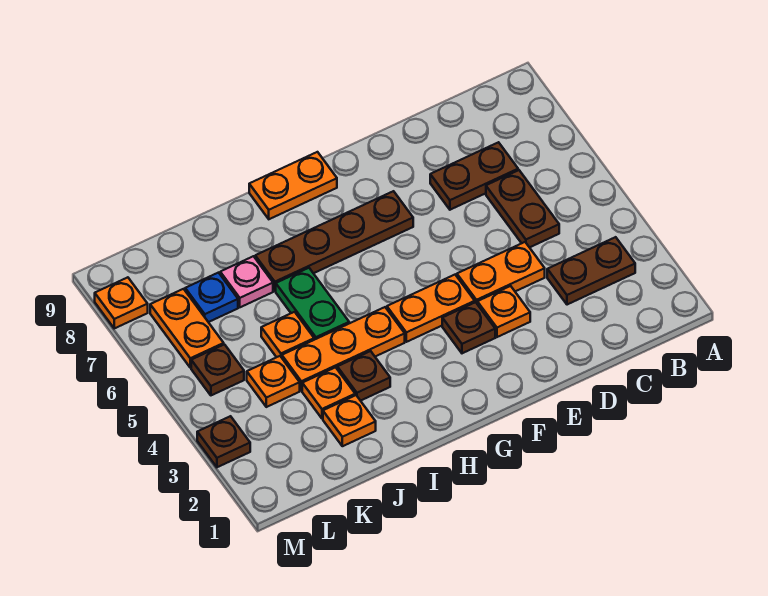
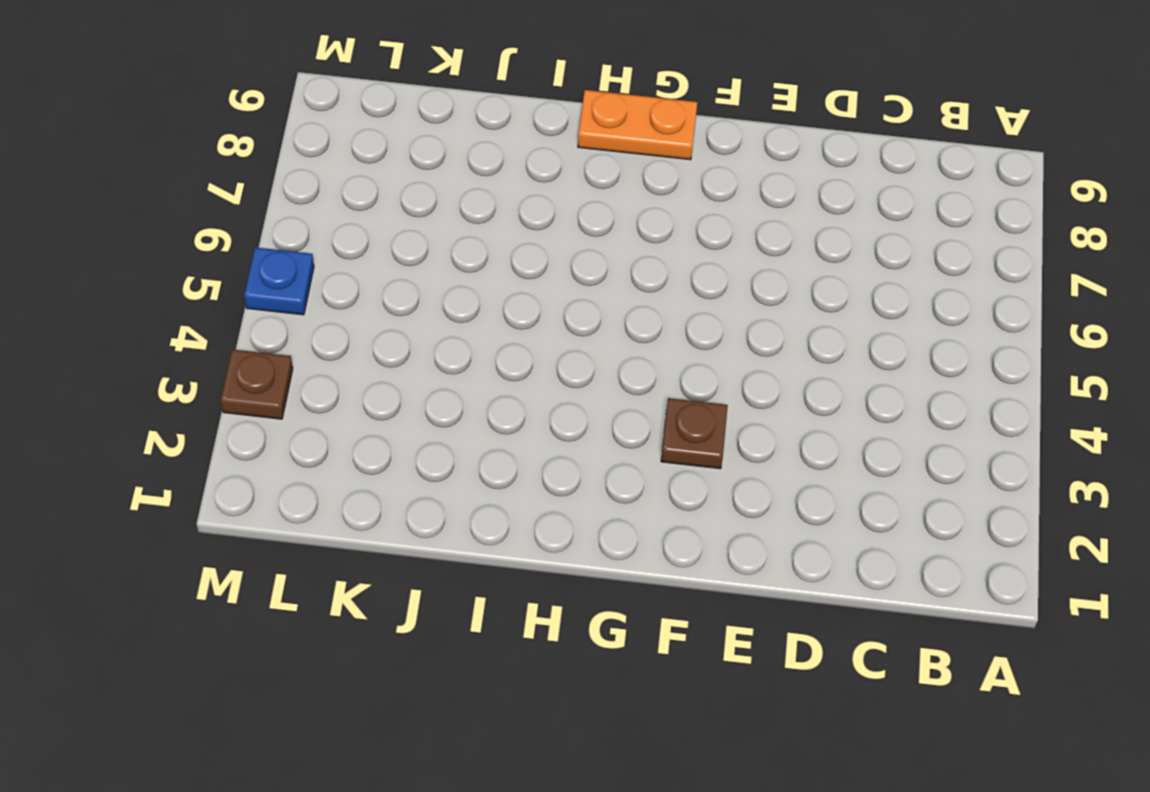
blue plate M5 level 1 -> blue plate K7 level 1
none -> brown plate B3:C3 level 1
none -> brown plate C5:C6 level 1
none -> brown plate C7:D7 level 1

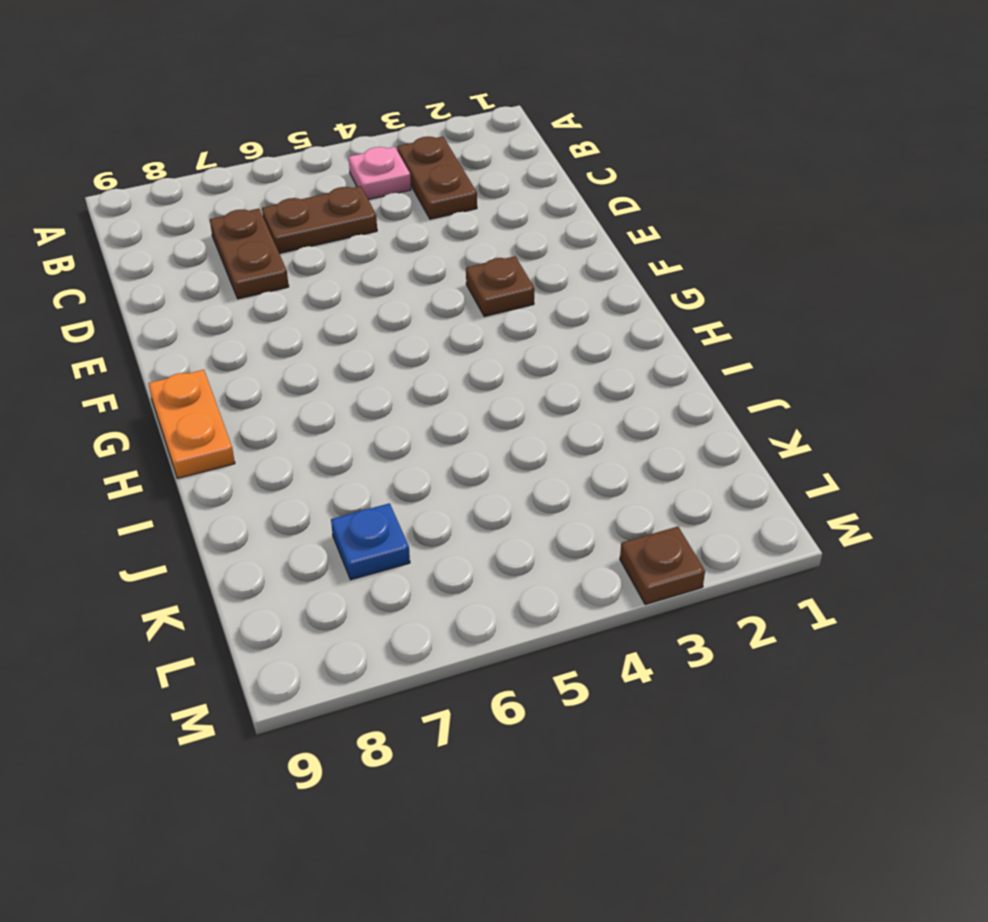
pink plate B4 level 1 -> pink plate J7 level 1
none -> orange plate D4:E4 level 1
none -> orange plate E3 level 1
none -> orange plate F4:G4 level 1

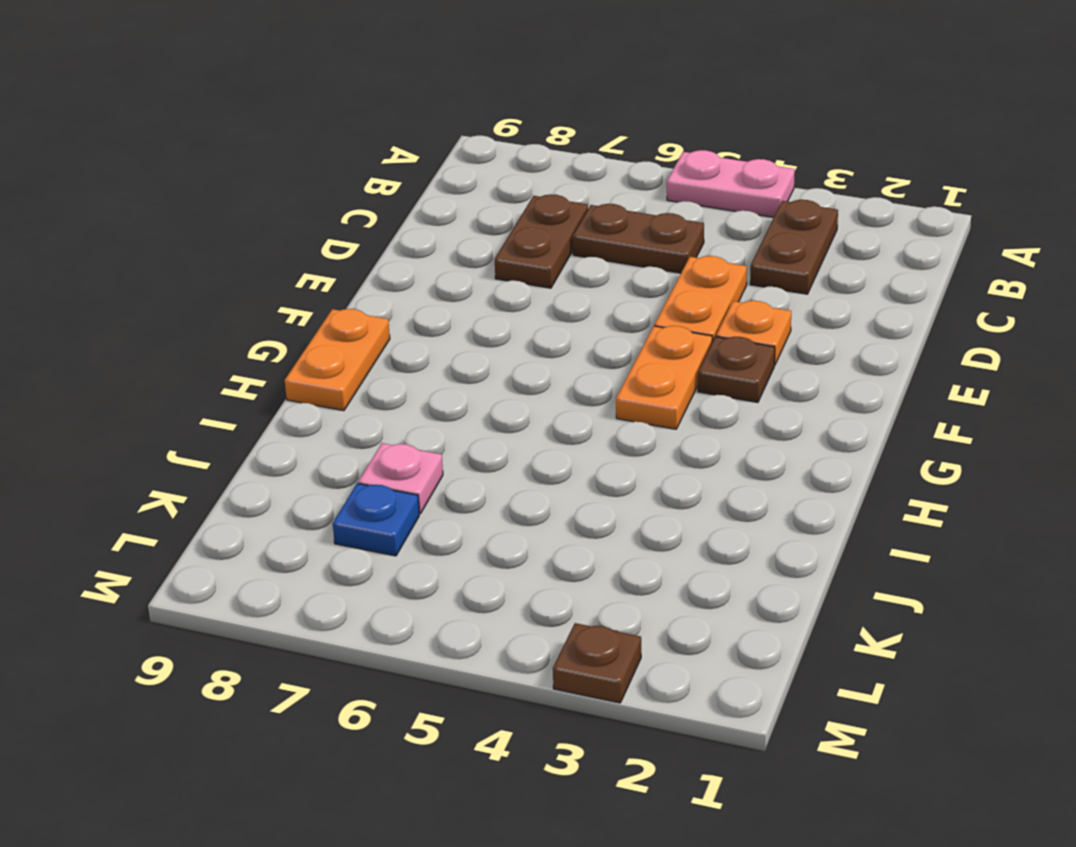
pink plate A4:A5 level 1 -> none
none -> brown plate F7:I7 level 1
none -> orange plate H4:J4 level 1
none -> brown plate I3 level 1

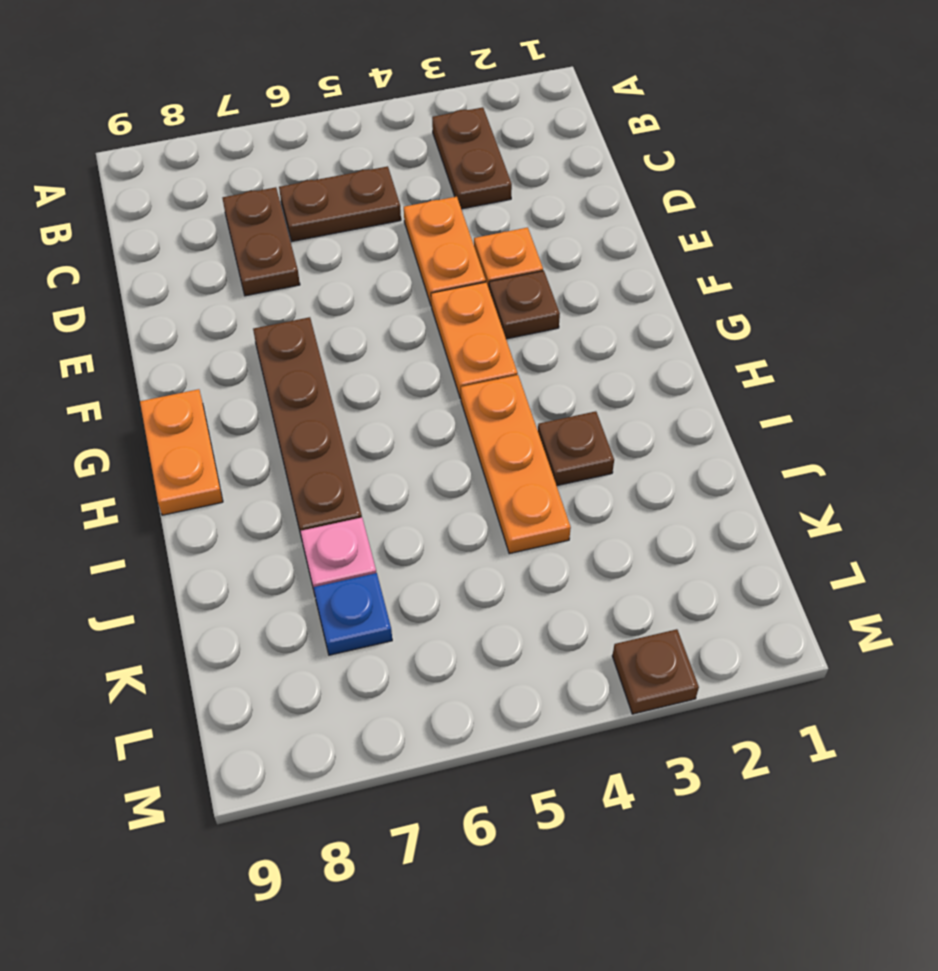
none -> green plate I5:I6 level 1
none -> orange plate J2 level 1
none -> orange plate J3 level 1

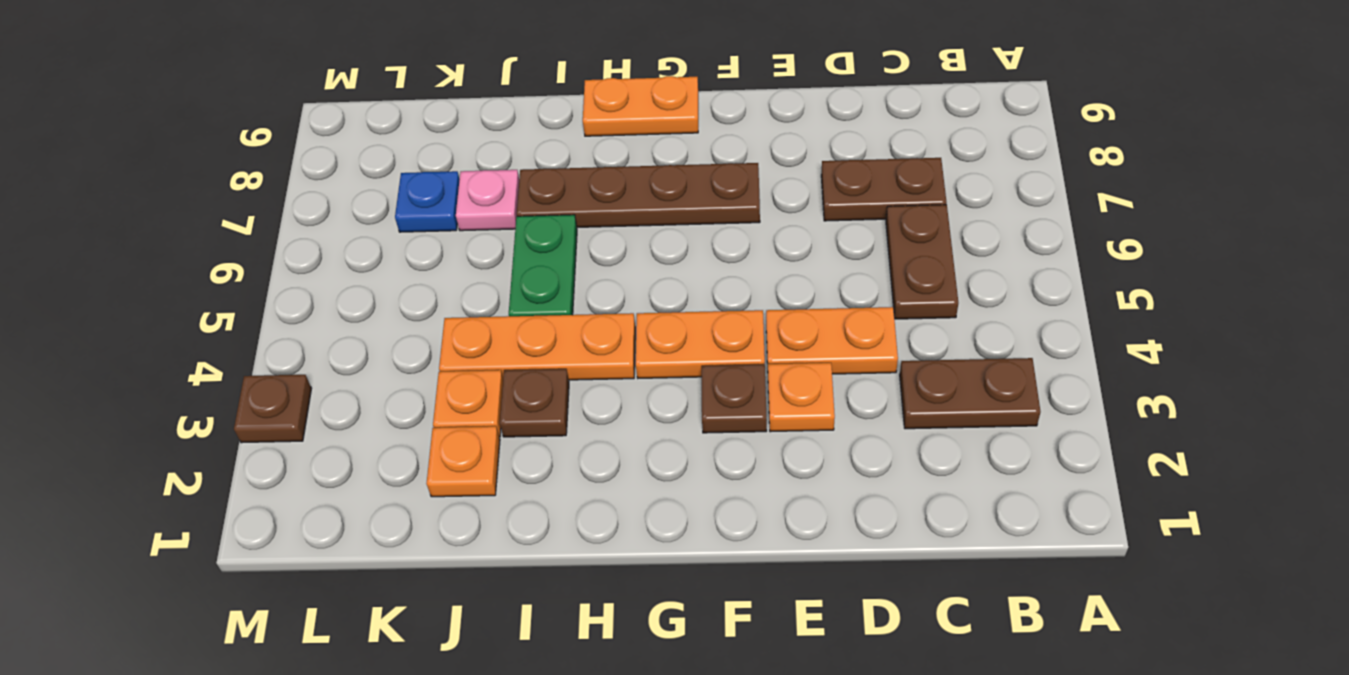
none -> orange plate J5 level 1
none -> orange plate K4 level 1
none -> brown plate L5 level 1

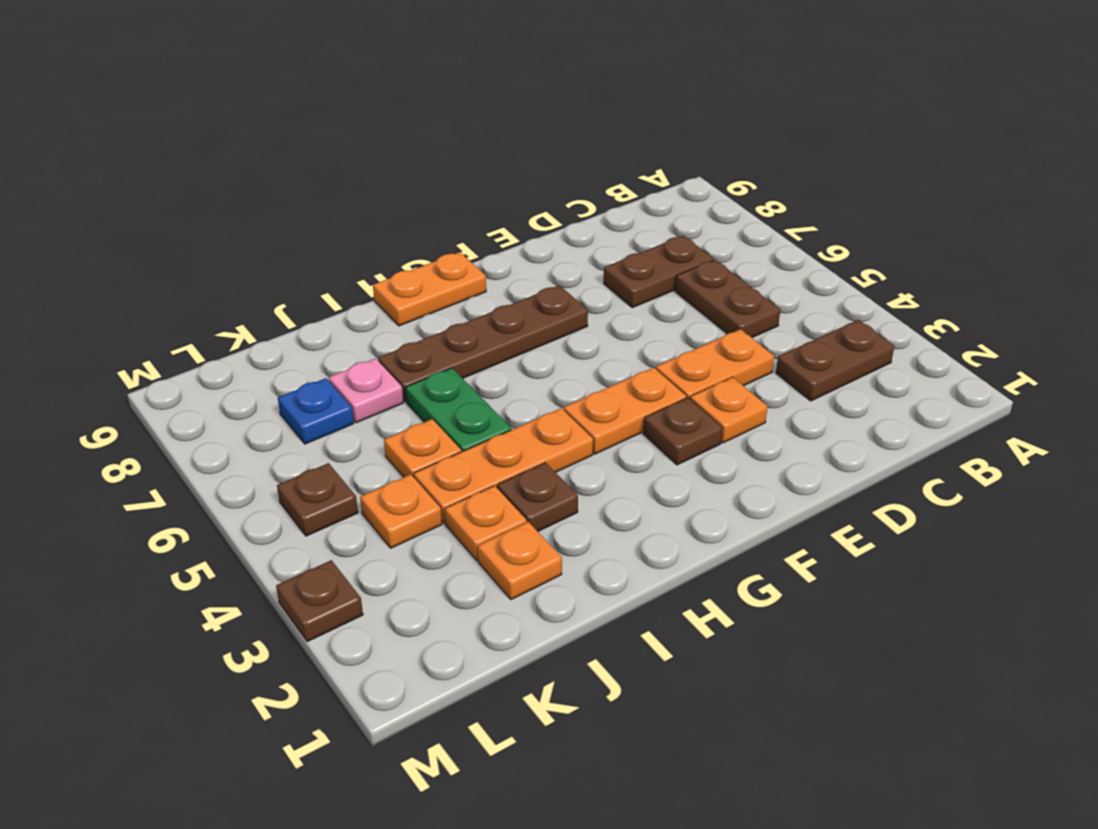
none -> orange plate L6:L7 level 1
none -> orange plate M8 level 1

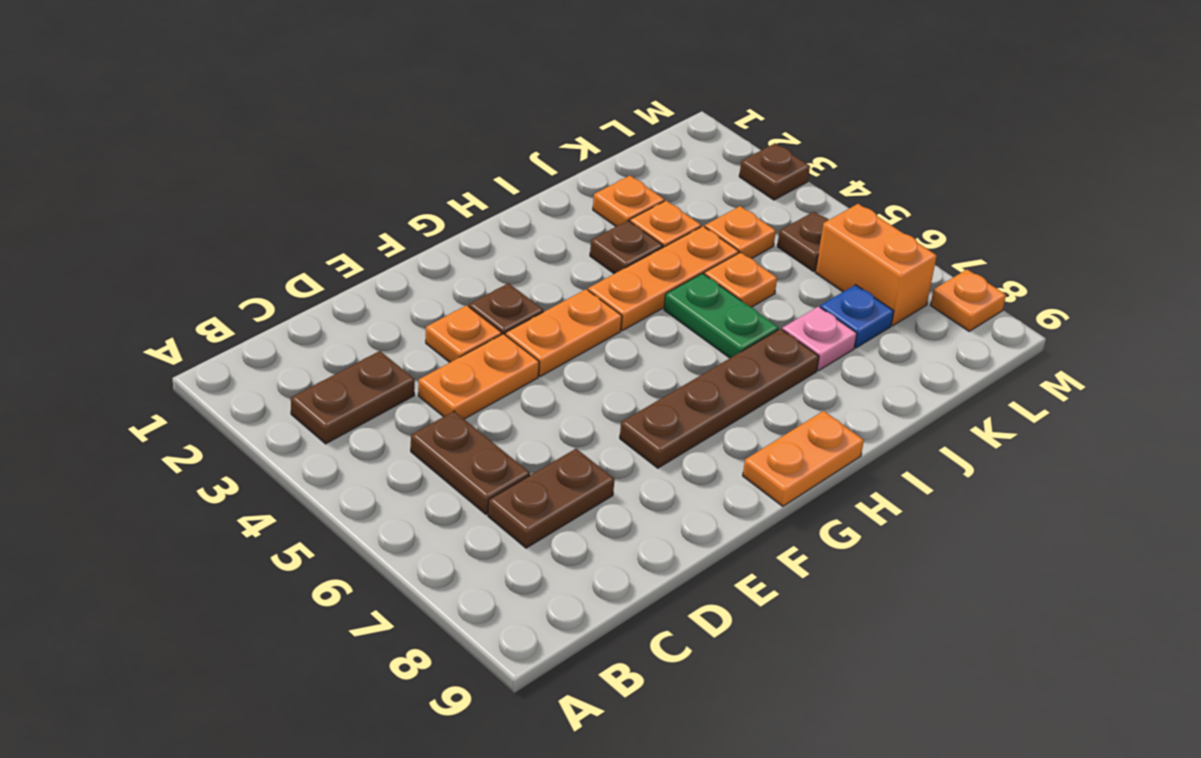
orange brick L6:L7 level 1 -> orange plate L6:L7 level 1

